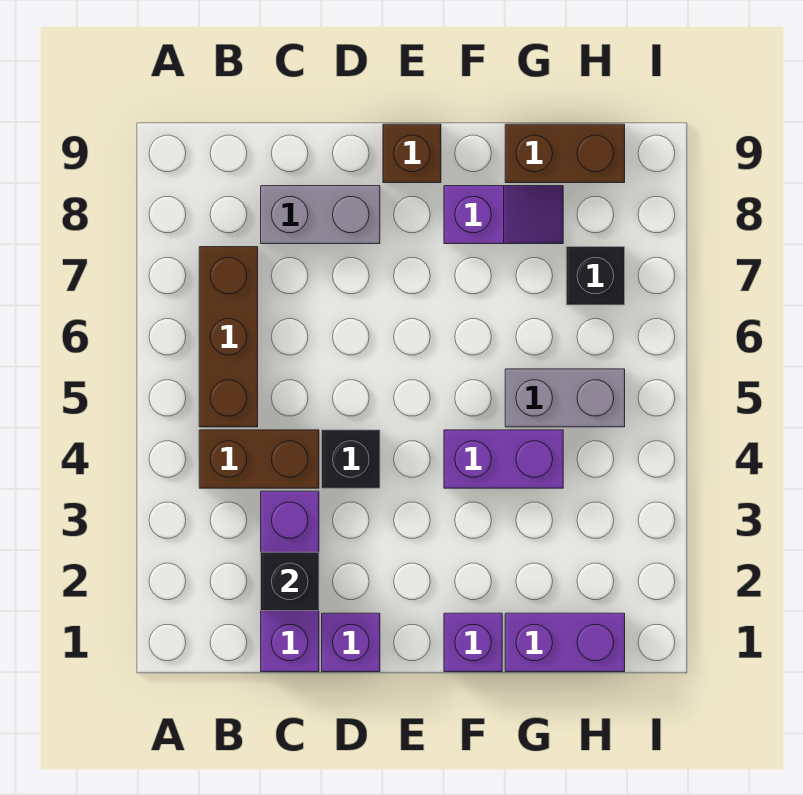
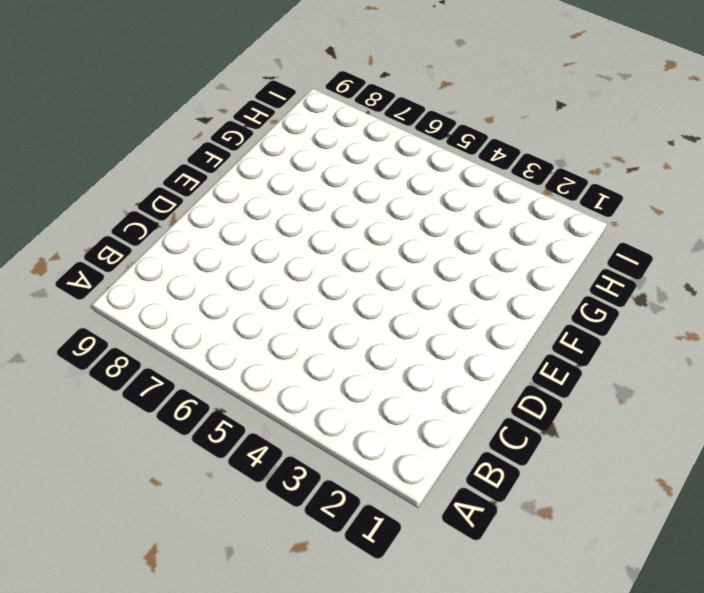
none -> brown brick B4:C4 level 1
none -> brown brick B5:B7 level 1
none -> purple brick C1:C3 level 1

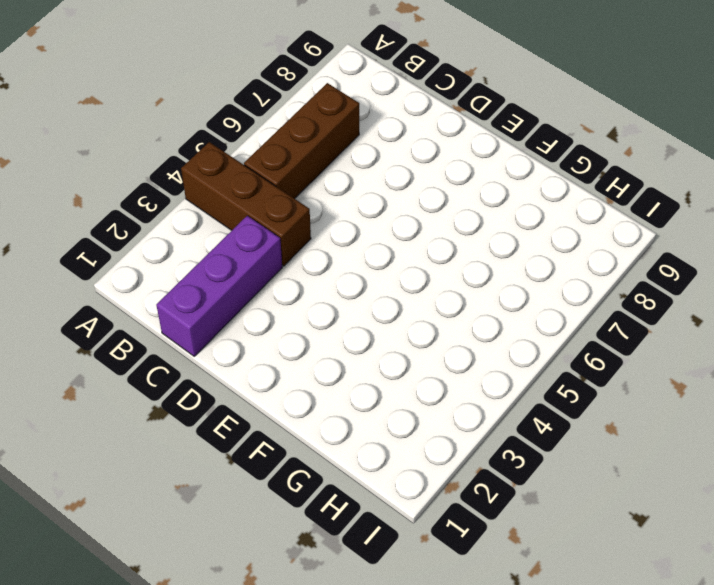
brown brick A4:C4 level 1 -> brown brick B4:C4 level 1
none -> grey brick C8:D8 level 1
none -> purple brick D1 level 1
none -> black brick D4 level 1

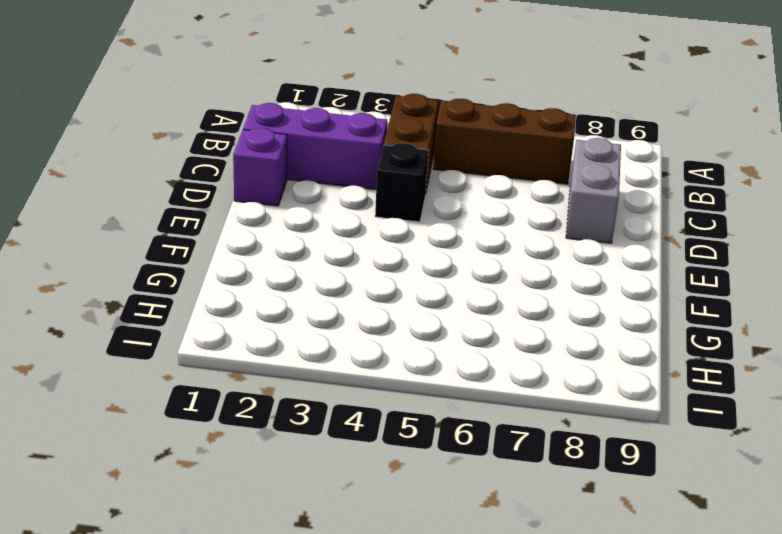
none -> brown brick E9 level 1
none -> purple brick F1 level 1
none -> purple brick F4:G4 level 1

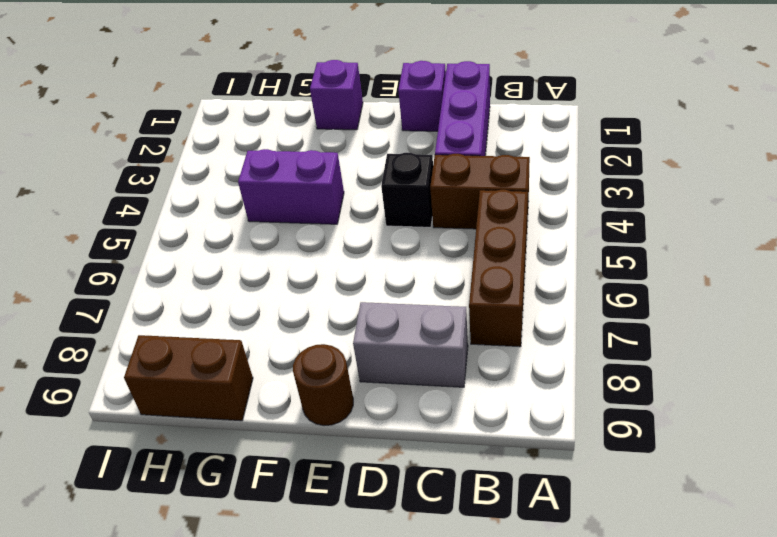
brown round brick E9 level 1 -> brown brick E9 level 1
none -> purple slope F8:G8 level 1 top F
none -> purple brick G1:H1 level 1
none -> grey brick G5:H5 level 1

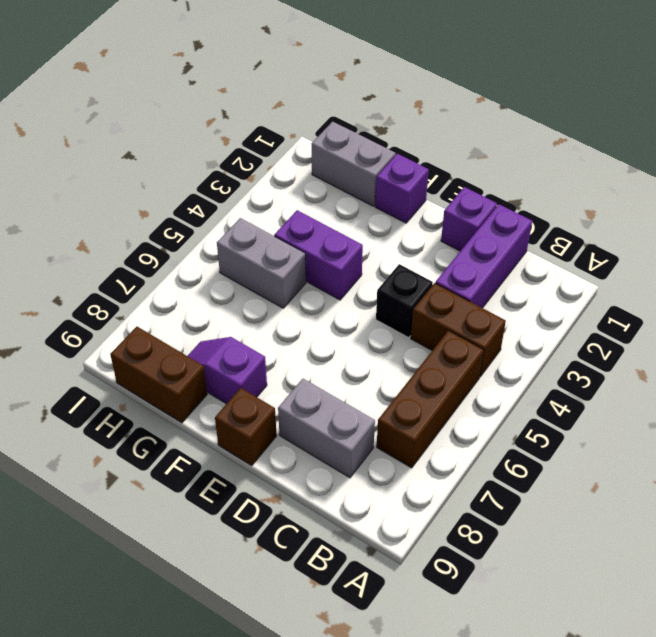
grey brick G1:H1 level 1 -> purple brick G1:H1 level 1
none -> black brick H7 level 1
none -> black brick C2 level 2

